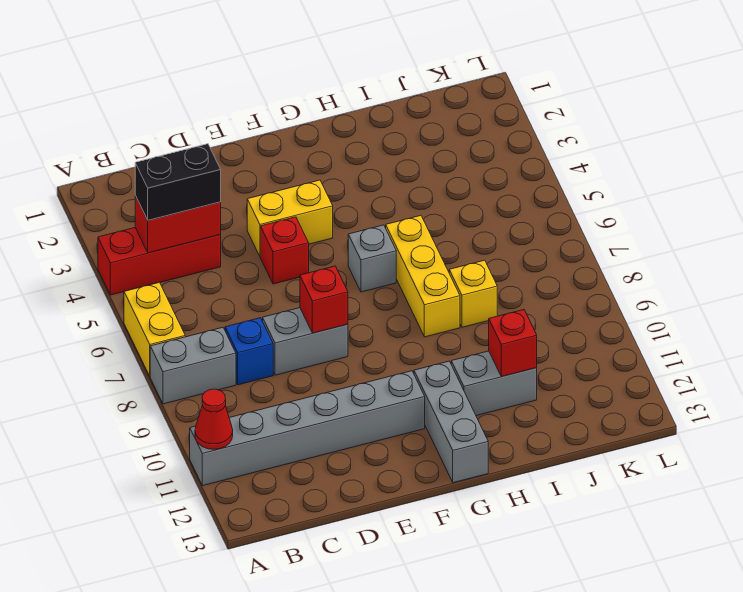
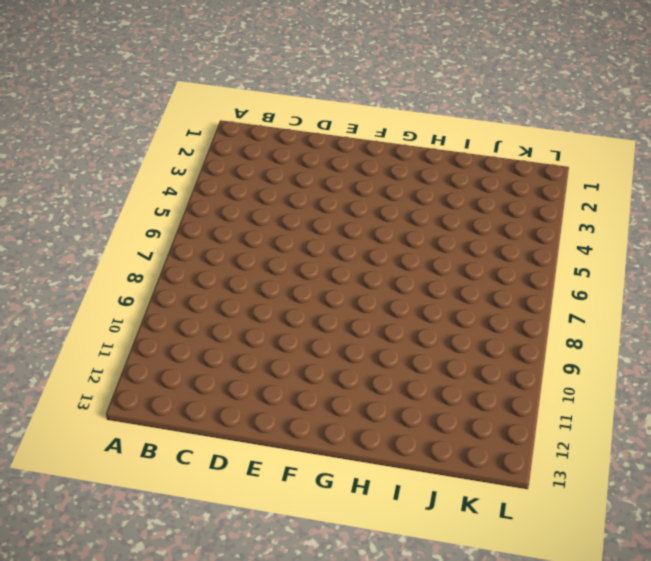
none -> red brick A4:C4 level 1
none -> yellow brick A6:A7 level 1
none -> grey brick A8:B8 level 1

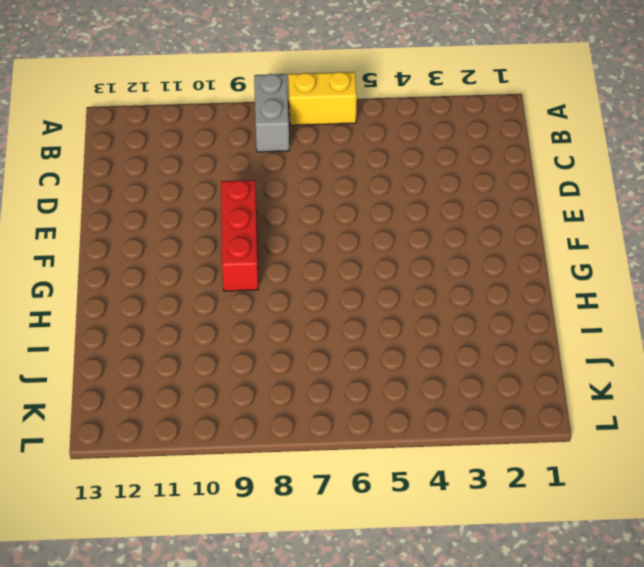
red brick E9:G9 level 1 -> red brick A4:C4 level 1
none -> grey brick A11:F11 level 1
none -> blue brick C8 level 1
none -> grey brick D8:E8 level 1

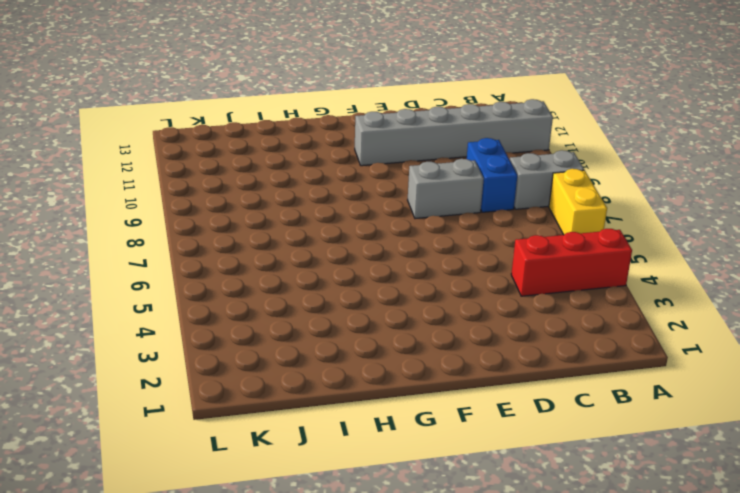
blue brick C8:C9 level 1 -> blue brick C8 level 1
none -> yellow brick E4:F4 level 1
none -> red brick E5 level 1
none -> grey brick G6 level 1

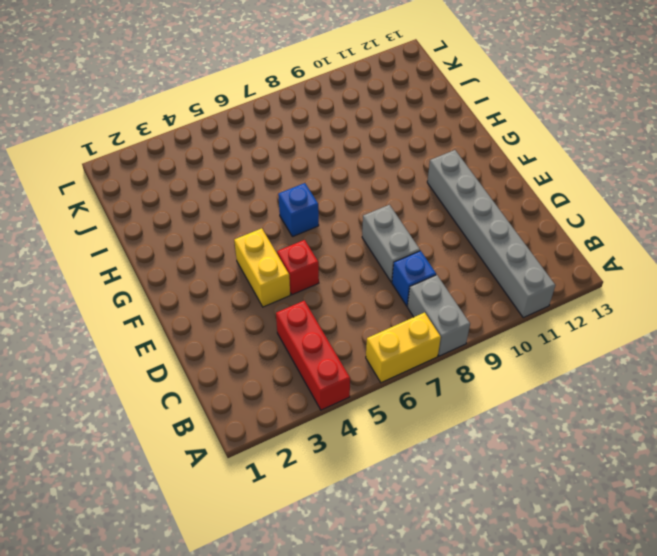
blue brick G6 level 1 -> grey brick G6 level 1
none -> grey brick G11:G13 level 1
none -> yellow brick H6:H8 level 1
none -> grey brick H11:I11 level 1

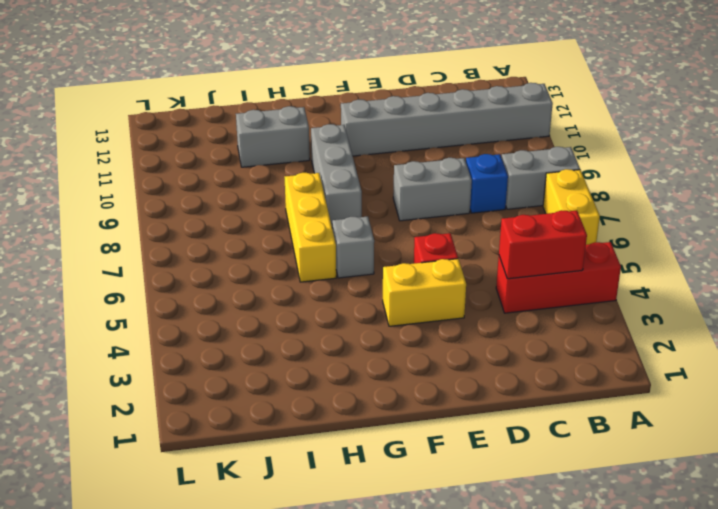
grey brick G8:G10 level 1 -> grey brick G11:G13 level 1
none -> yellow brick I8 level 1
none -> red cone A11 level 2
none -> red brick E8 level 2

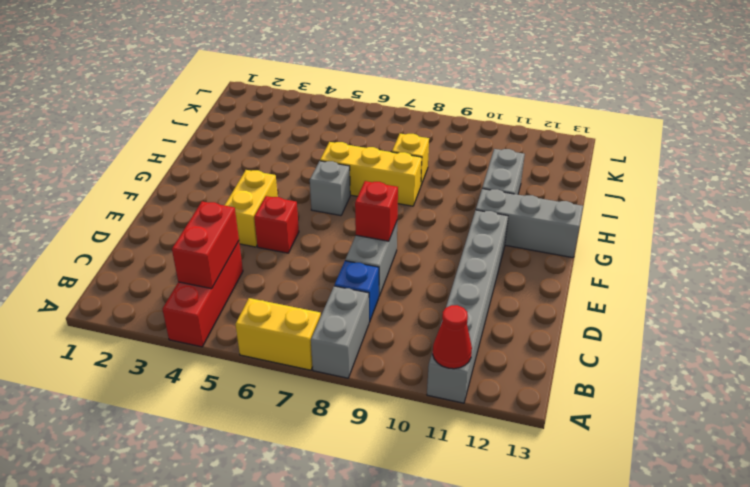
none -> red brick I11 level 2
none -> black brick B4:C4 level 3

